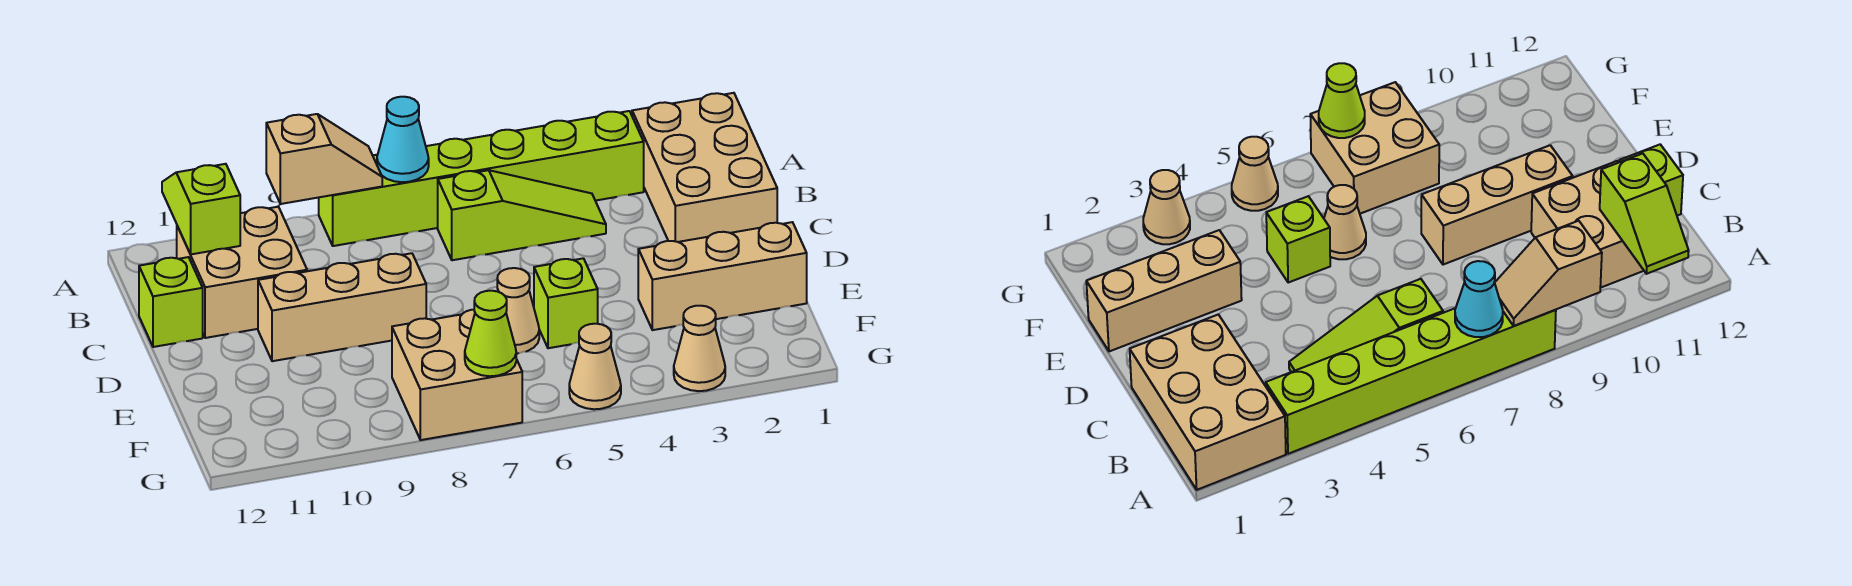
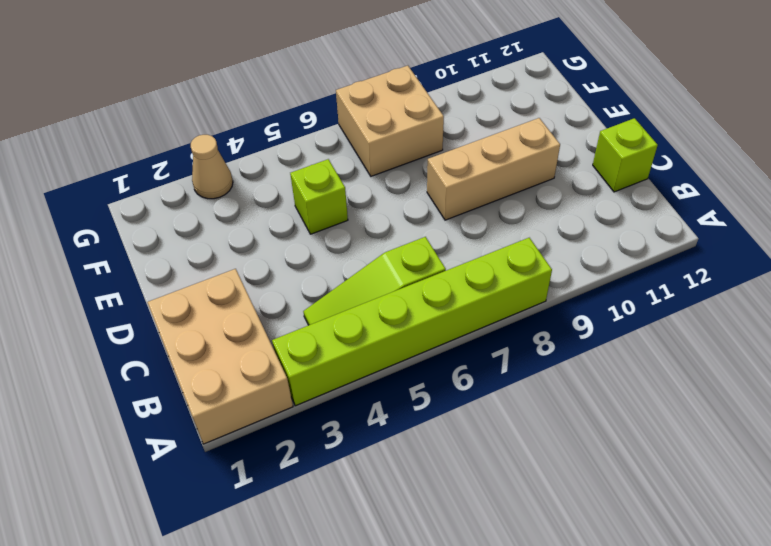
none -> tan brick B10:C11 level 1
none -> tan brick E1:E3 level 1
none -> tan cone E6 level 1

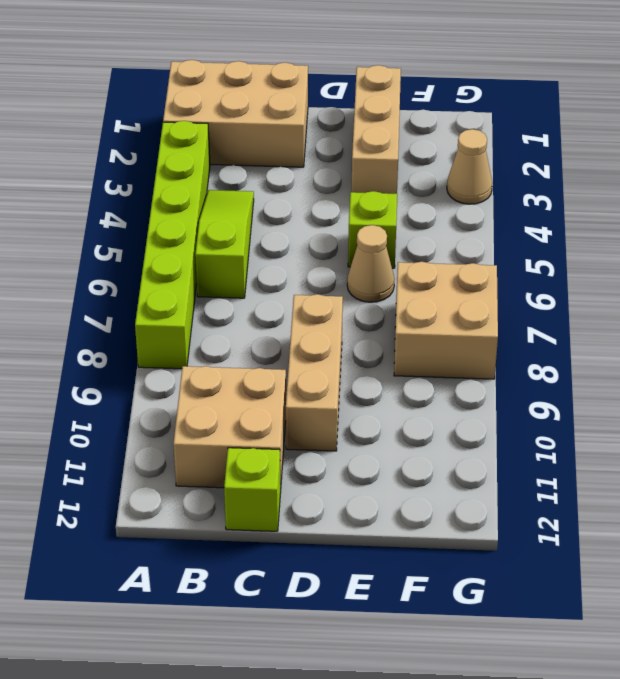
none -> tan cone G5 level 1
none -> cyan cone A7 level 2
none -> tan slope A8:A9 level 2 top 9

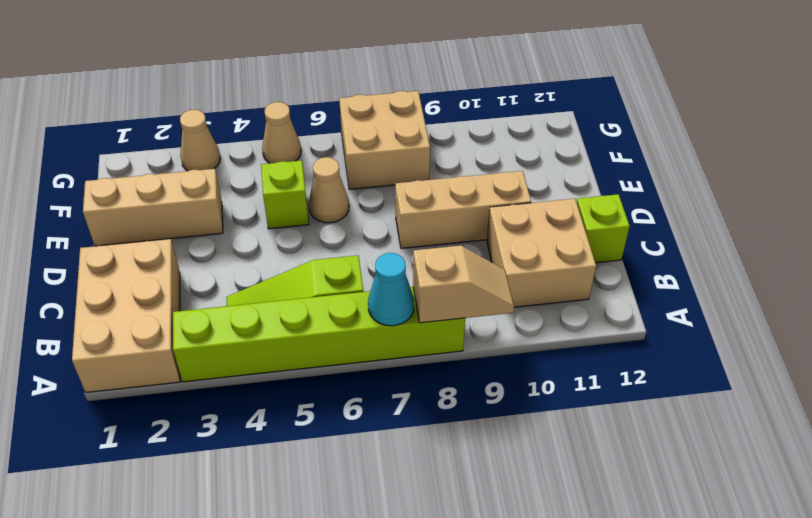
tan slope A8:A9 level 2 top 8 -> tan slope A8:A9 level 2 top 9
none -> lime slope A11:B11 level 2 top B
none -> lime cone G7 level 2

